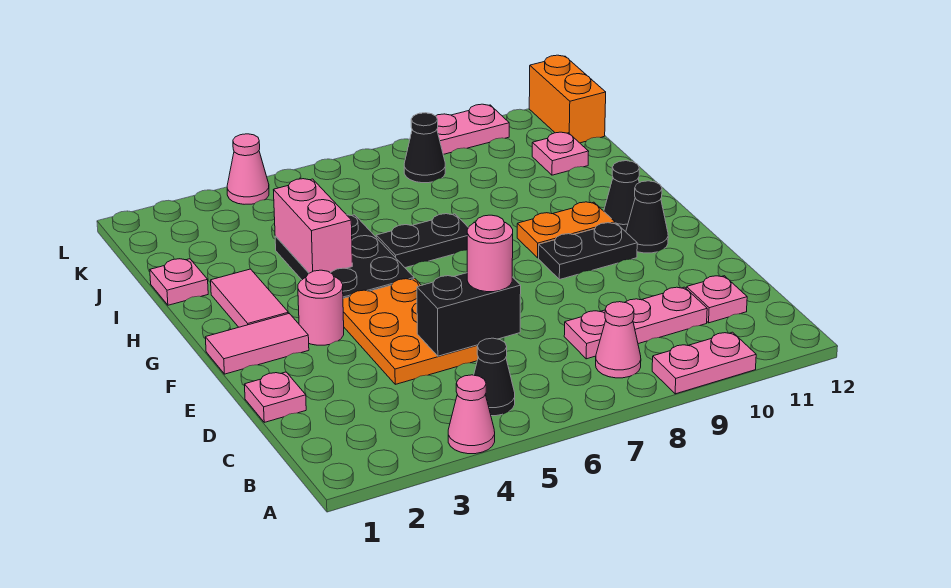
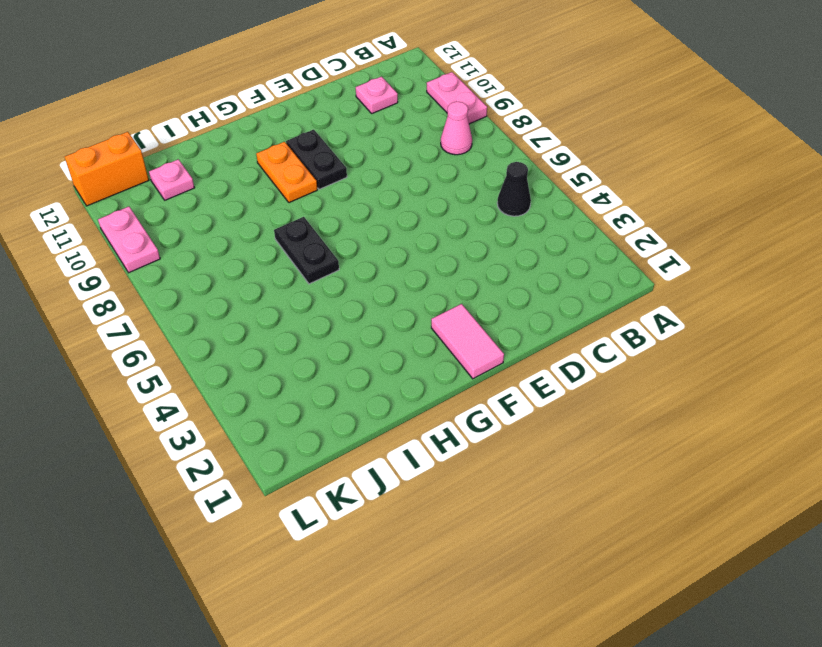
none -> pink cone A4 level 1
none -> pink plate C8:C10 level 1
none -> pink plate D1 level 1

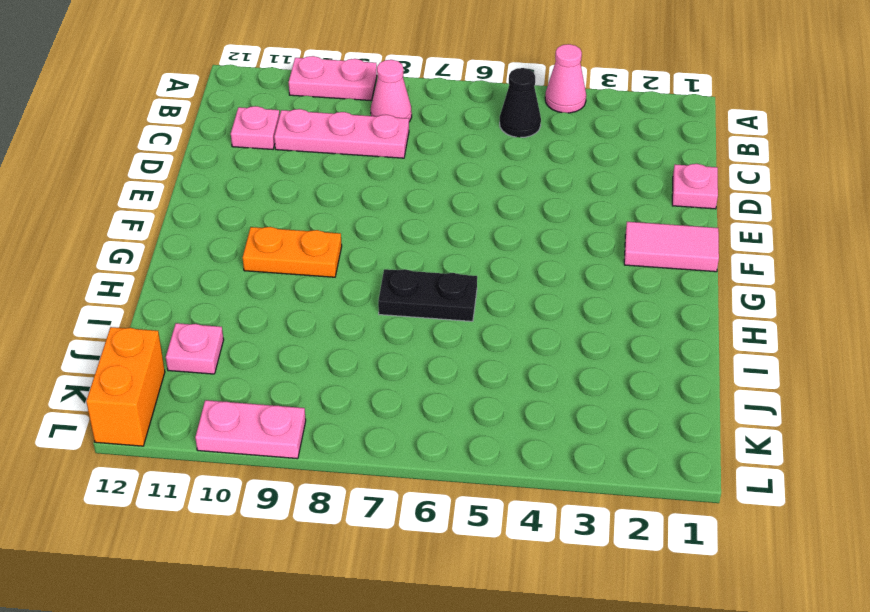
none -> orange plate D4:F5 level 1
none -> pink round brick F3 level 1
none -> black plate F9:F10 level 1

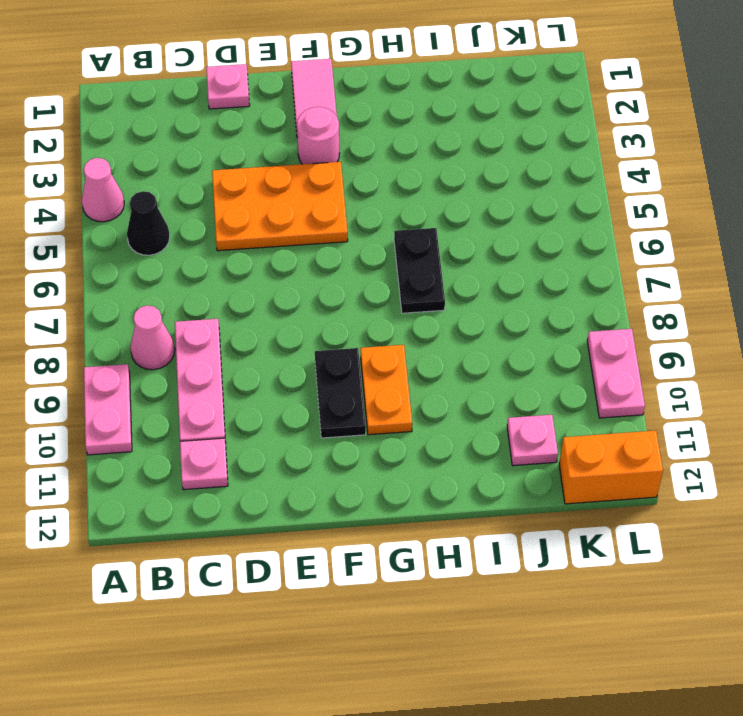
none -> black cone F11 level 1
none -> pink tile G2:H2 level 1
none -> black plate G4:I5 level 1

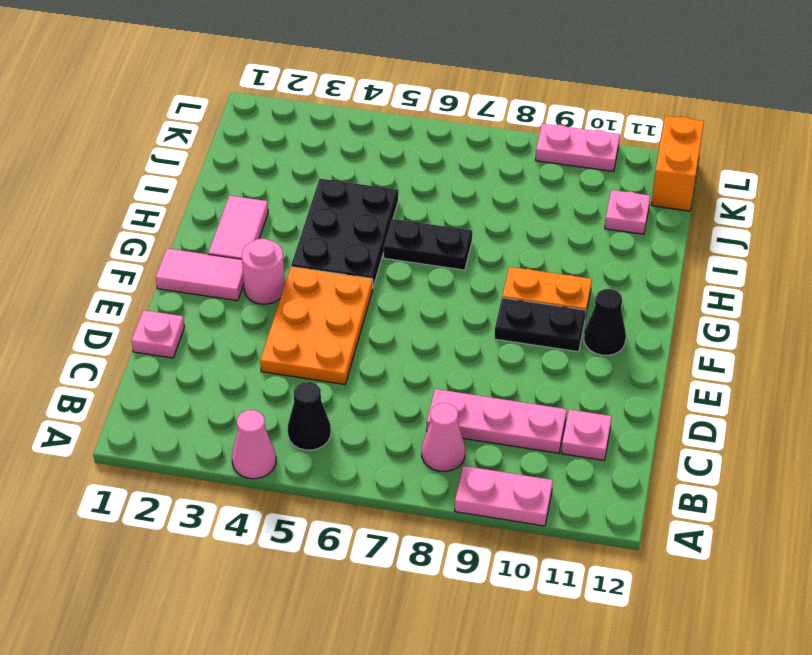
none -> black cone G11 level 1
none -> pink plate I1 level 1
none -> black cone K8 level 1

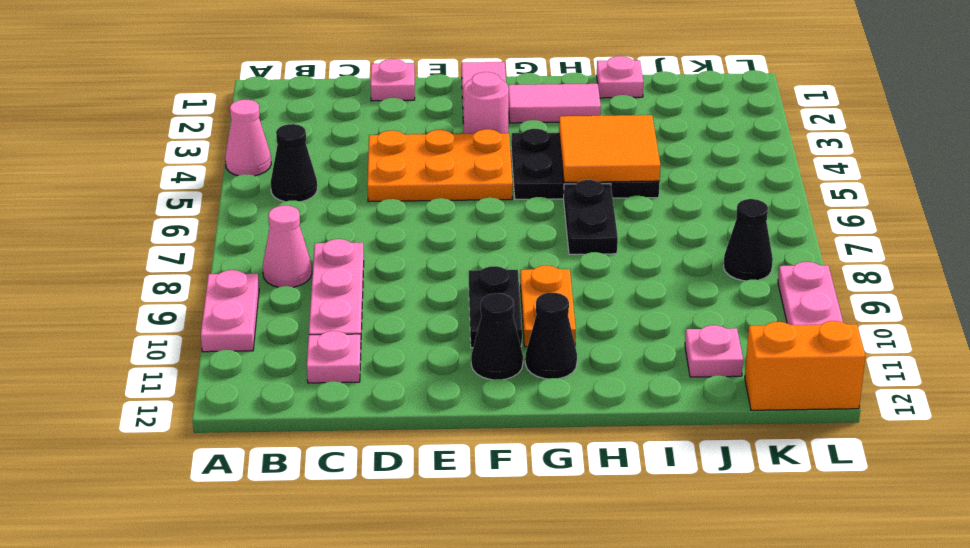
orange tile H4:I5 level 2 -> pink brick H4:I4 level 2
none -> pink cone L4 level 1
none -> black brick D5:D6 level 2
none -> pink round brick D6 level 3

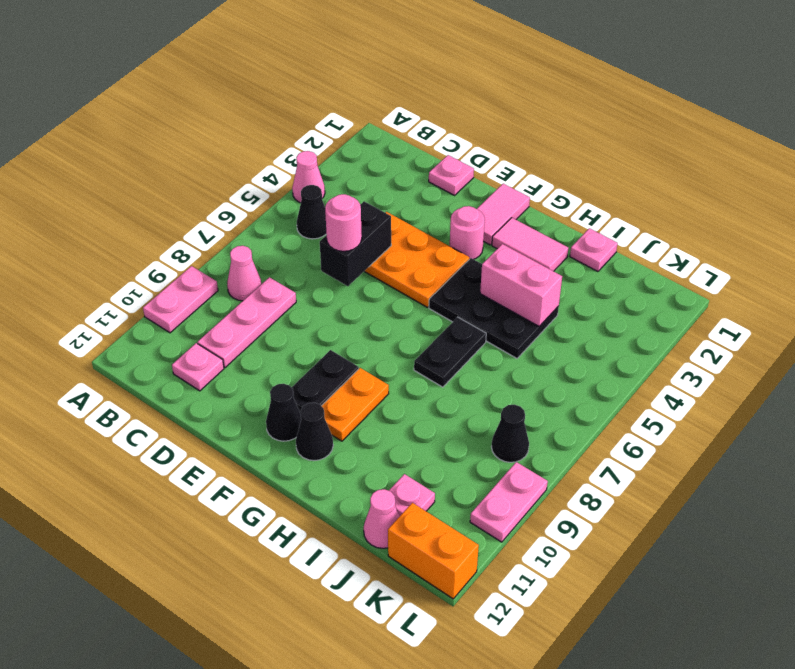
pink cone J12 level 1 -> pink cone L4 level 1

